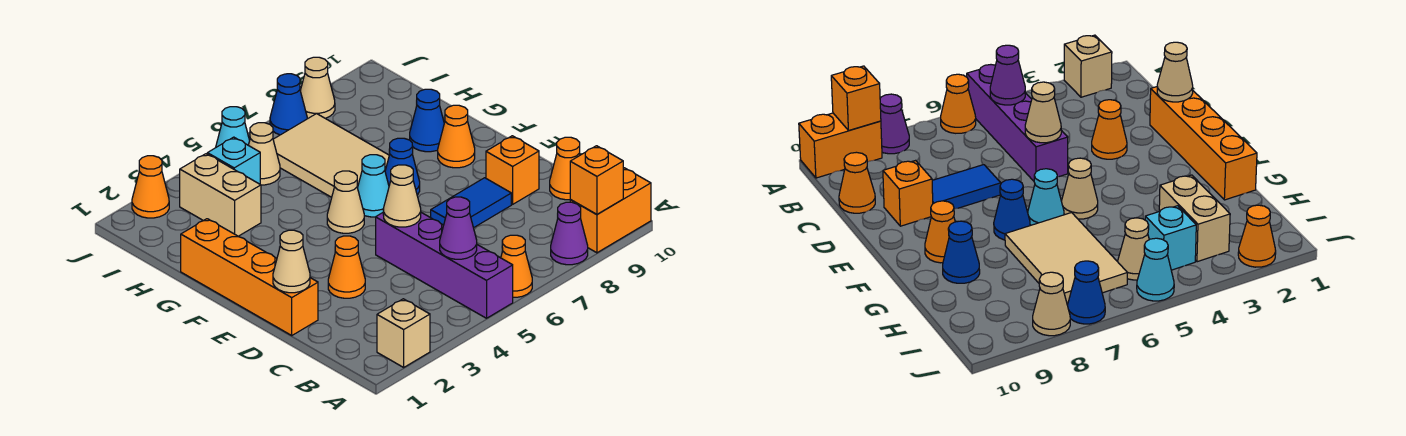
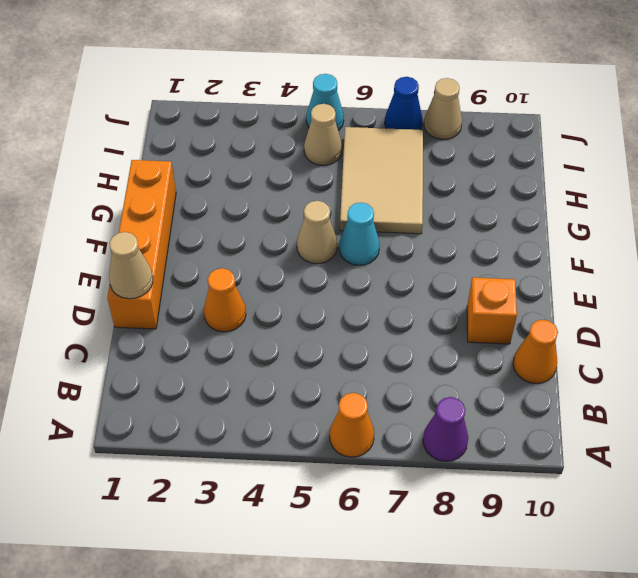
none -> tan brick A2 level 1
none -> purple brick A5:D5 level 1
none -> orange brick A9:A10 level 1

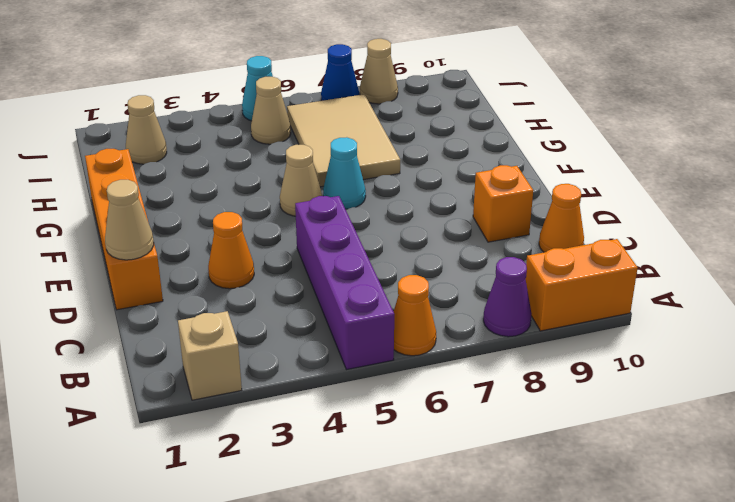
tan cone I2 level 1 -> tan cone D5 level 2
none -> blue tile D7:D8 level 1
none -> blue cone F7 level 1
none -> orange cone F9 level 1

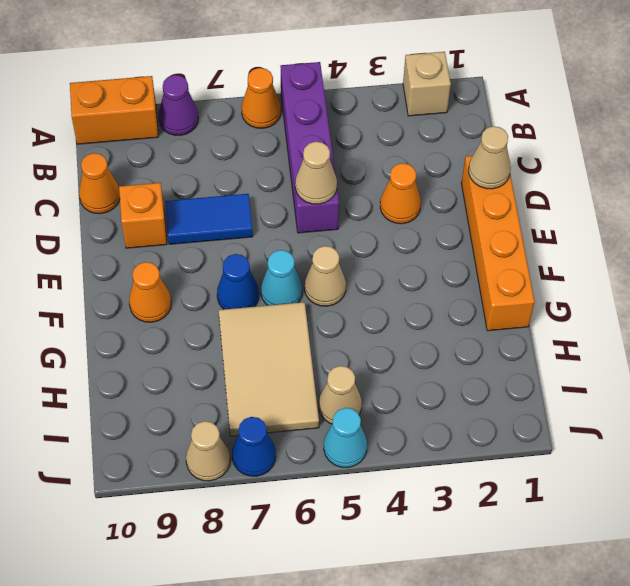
none -> blue cone G9 level 1
none -> tan brick H3:I3 level 1
none -> cyan brick I4 level 1

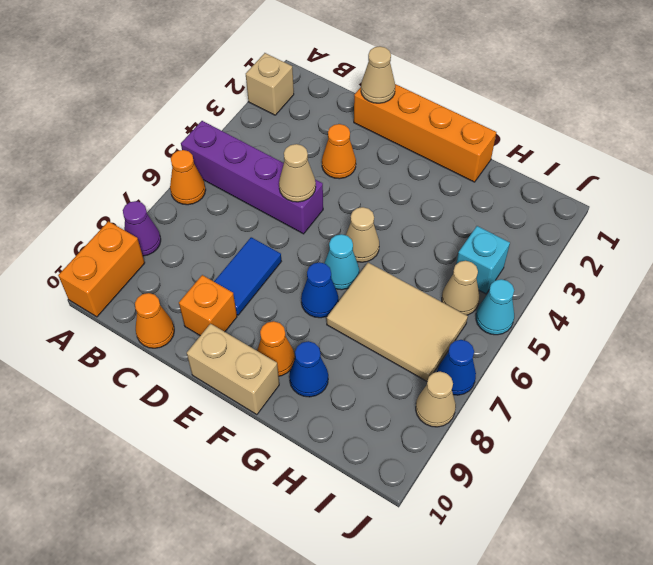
tan brick E10:F10 level 1 -> tan brick H3:I3 level 1
none -> orange cone J2 level 1
none -> orange brick A9 level 2
none -> purple cone B5 level 2

